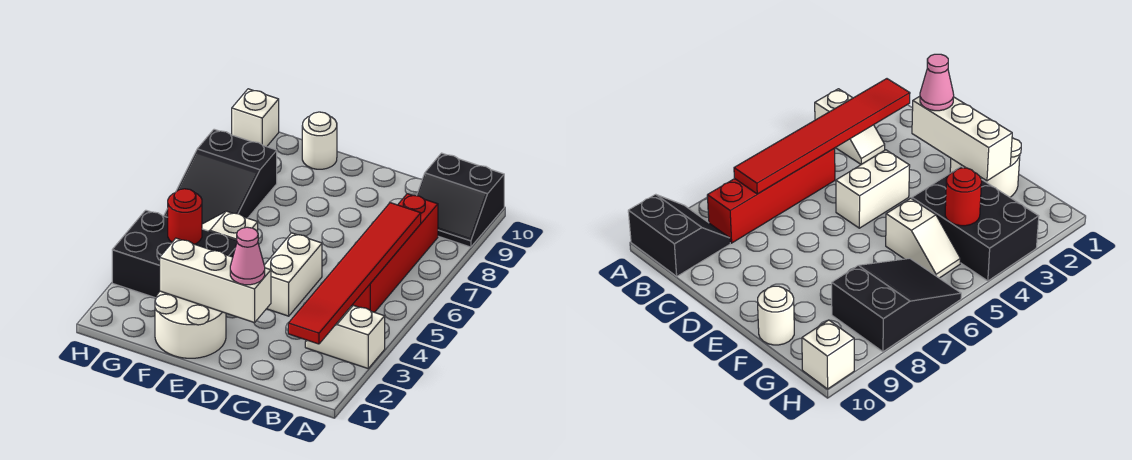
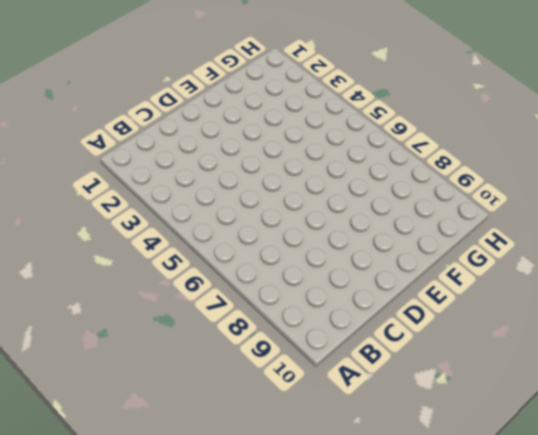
none -> white slope A3:B3 level 1 top A
none -> black slope A9:B10 level 1 top 10
none -> red brick B5:B8 level 1

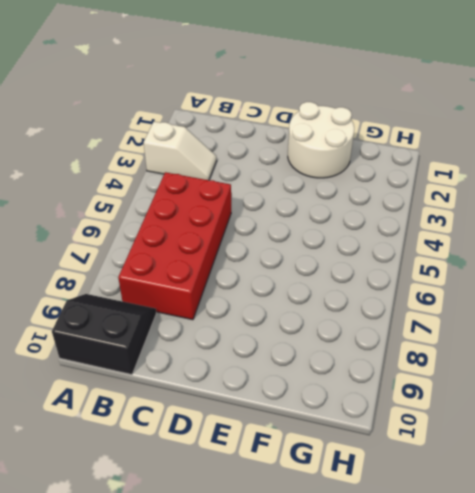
red brick B5:C8 level 1 -> red brick B5:B8 level 1
none -> white brick D4:D5 level 1
none -> black brick F3:H4 level 1
none -> white slope F5:G5 level 1 top F

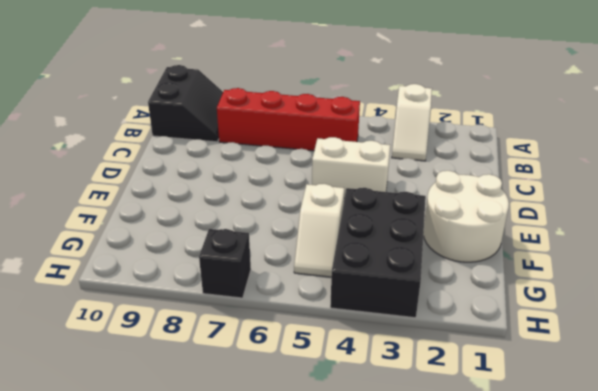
black brick H7 level 1 -> black slope G6:H8 level 1 top 8
none -> white round brick F10 level 1
none -> white brick H10 level 1
none -> red tile B2:B7 level 2

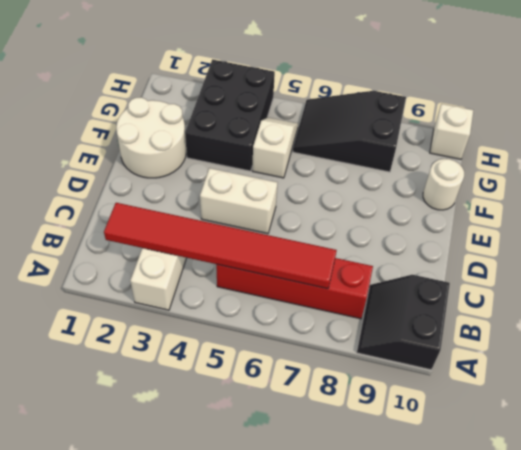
none -> white brick D2:F2 level 2
none -> red round brick G4 level 2
none -> pink cone D2 level 3

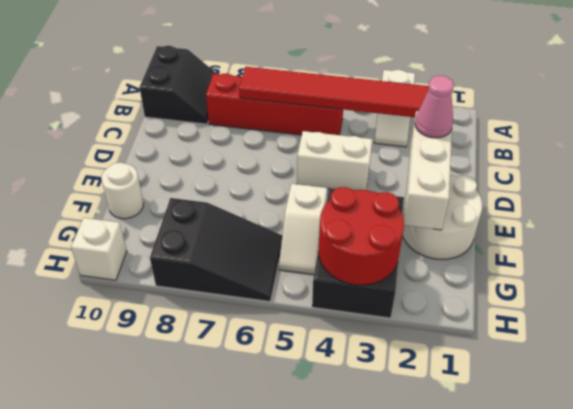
red round brick G3:H4 level 2 -> red round brick G4 level 2

